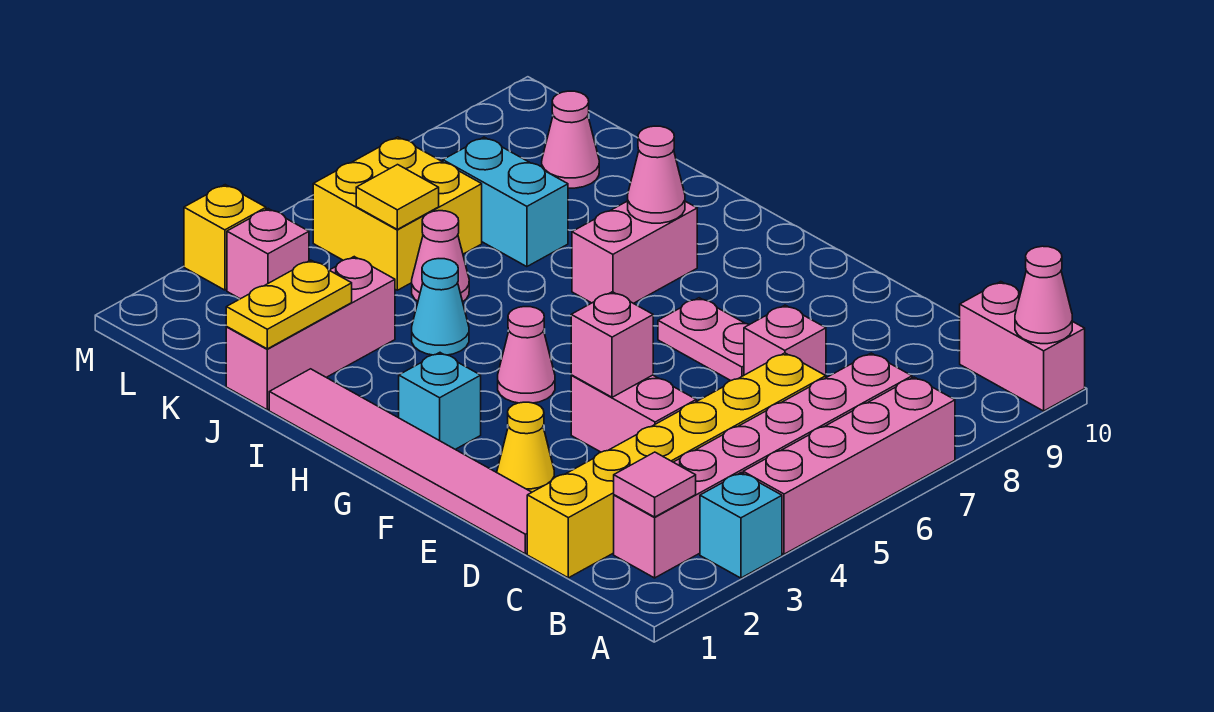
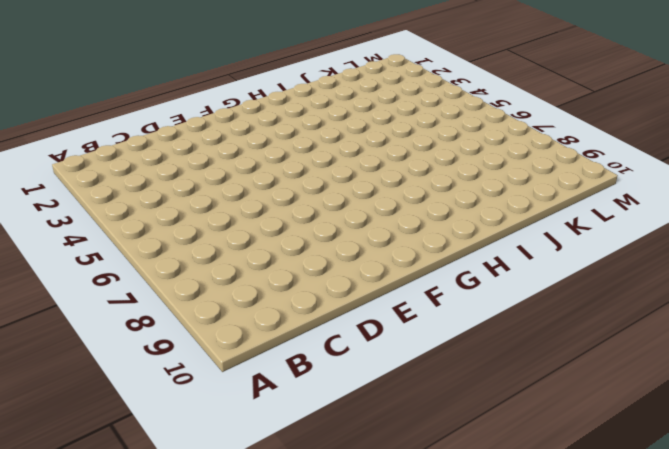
none -> cyan brick A3 level 1
none -> pink brick A4:A7 level 1
none -> pink brick A10:B10 level 1

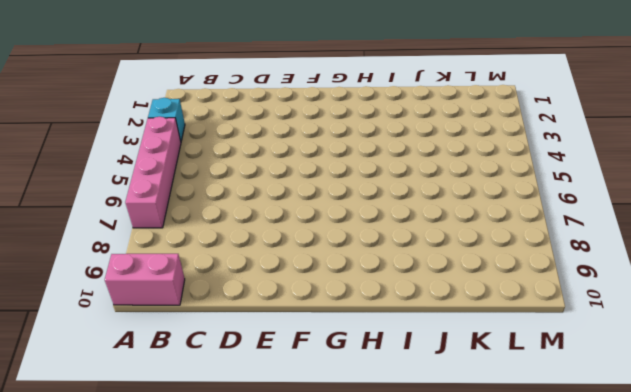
none -> pink brick B2:B7 level 1
none -> yellow brick C1:C6 level 1
none -> pink tile D1:I1 level 1

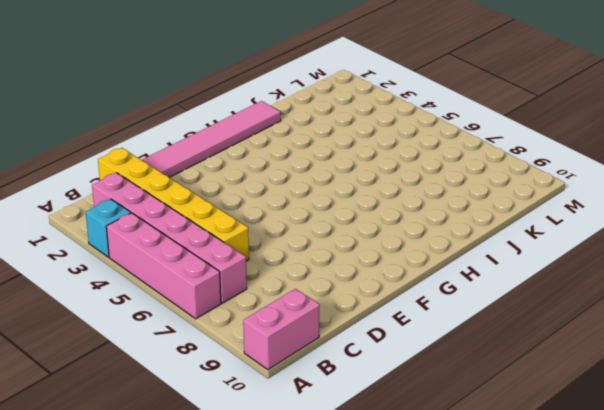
none -> pink brick D4:E4 level 1
none -> pink brick D7 level 1
none -> yellow cone E2 level 1

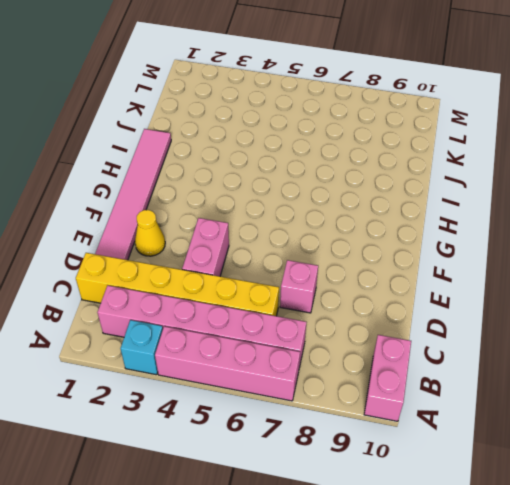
none -> pink plate E7:F7 level 1
none -> cyan brick G2 level 1
none -> pink cone G4 level 1

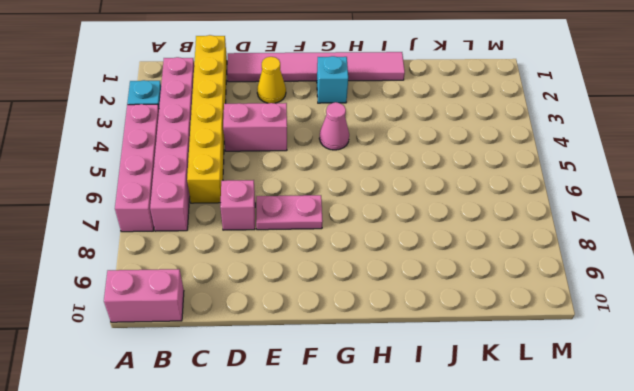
none -> pink brick H7:H8 level 1
none -> cyan cone I4 level 1
none -> pink brick J1:J3 level 1

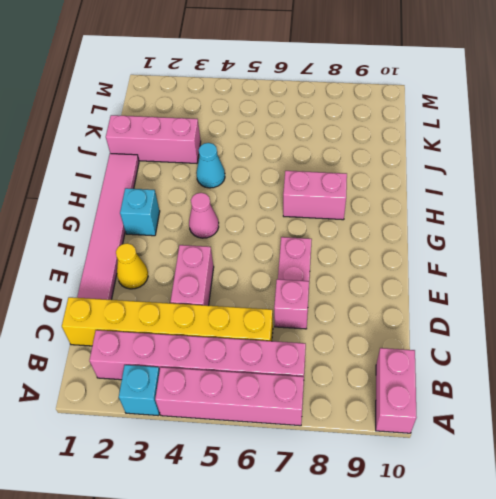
none -> pink cone J5 level 1
none -> cyan brick J7:K7 level 1
none -> yellow brick K5:L6 level 1

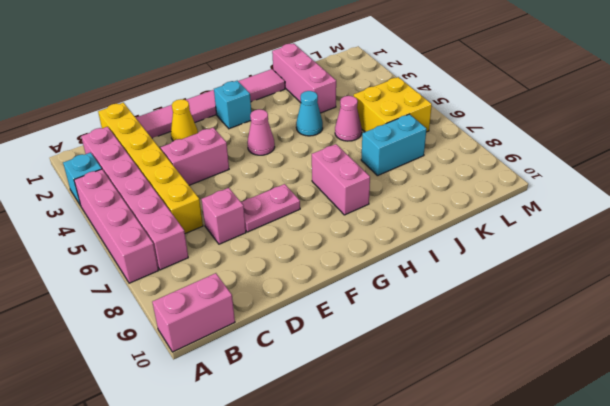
none -> pink cone K9 level 1
none -> pink brick L3 level 1
none -> yellow brick M3 level 1

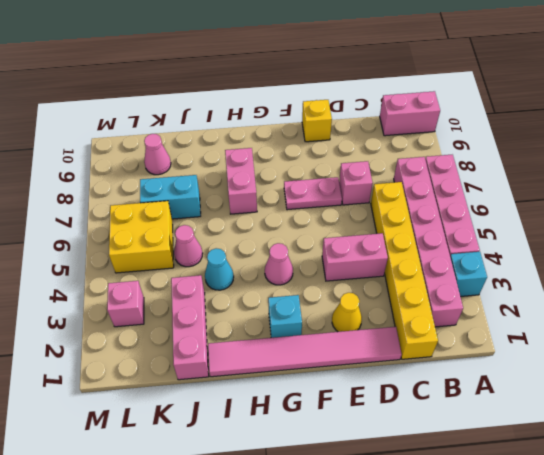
yellow brick E10 level 1 -> yellow brick M3 level 1
none -> pink cone A10 level 2
none -> pink tile B2 level 2
none -> pink brick E4 level 2

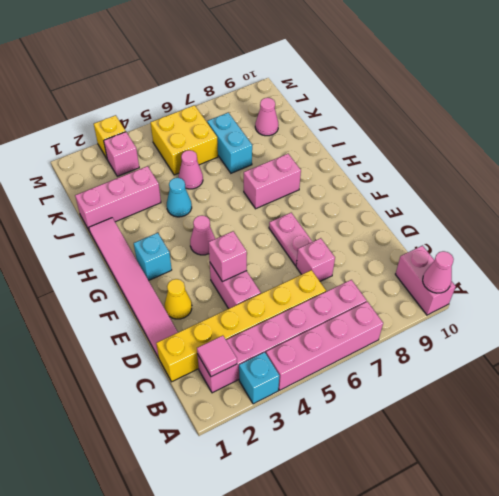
none -> pink cone H8 level 2
none -> yellow plate J1:J2 level 2
none -> yellow tile K5 level 2

